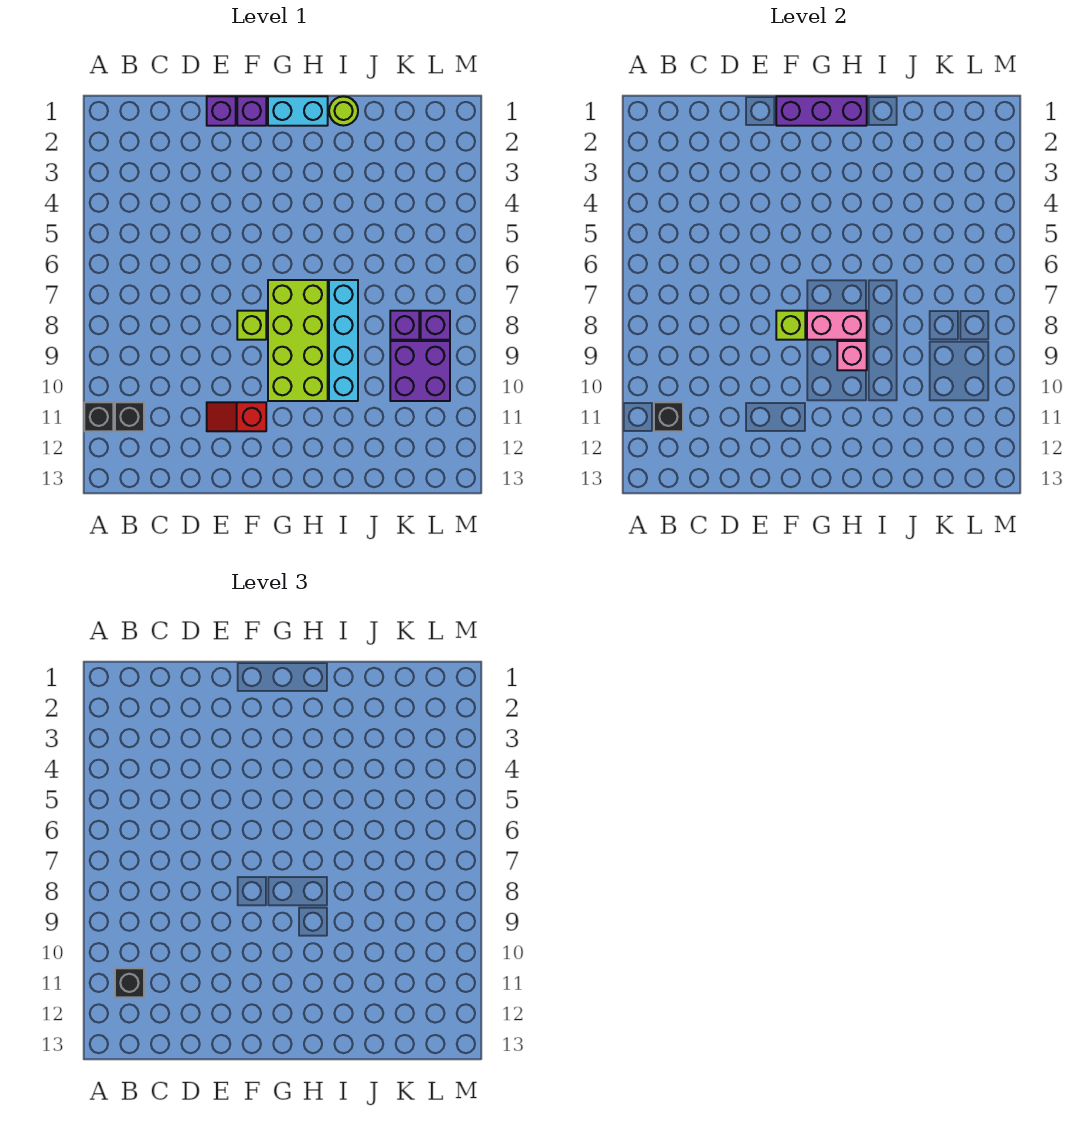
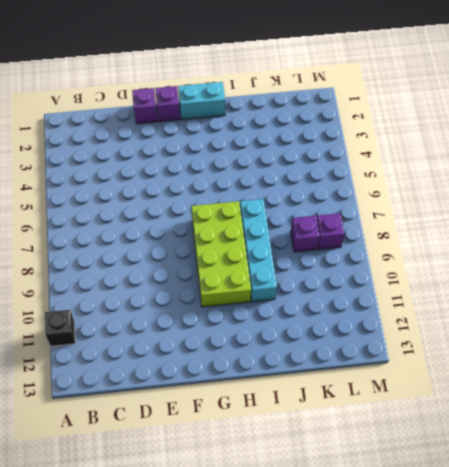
none -> black brick B11 level 1
none -> red slope E11:F11 level 1 top F
none -> lime brick F8 level 1

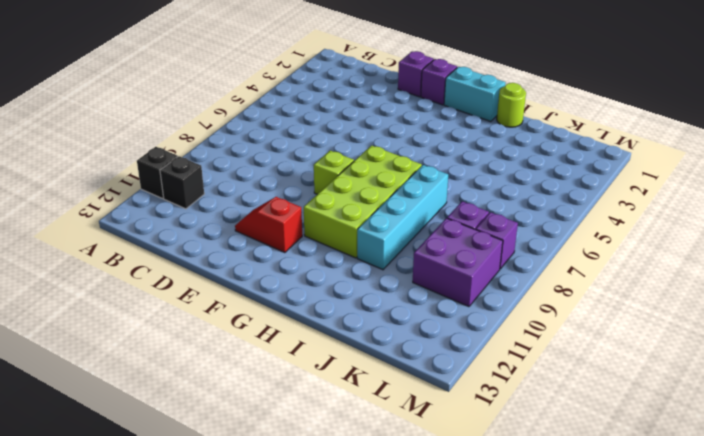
none -> black brick B11 level 2
none -> purple brick F1:H1 level 2
none -> lime brick F8 level 2

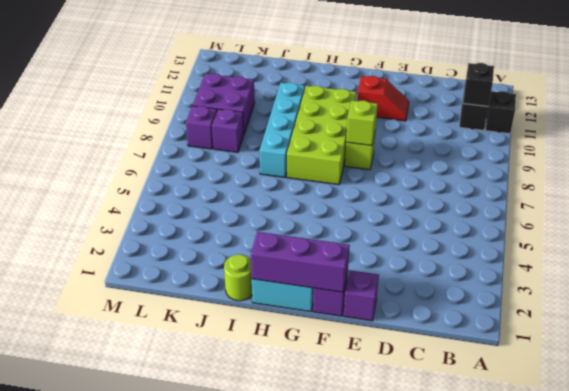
none -> pink brick G8:H8 level 2
none -> pink brick H9 level 2
none -> black brick B11 level 3

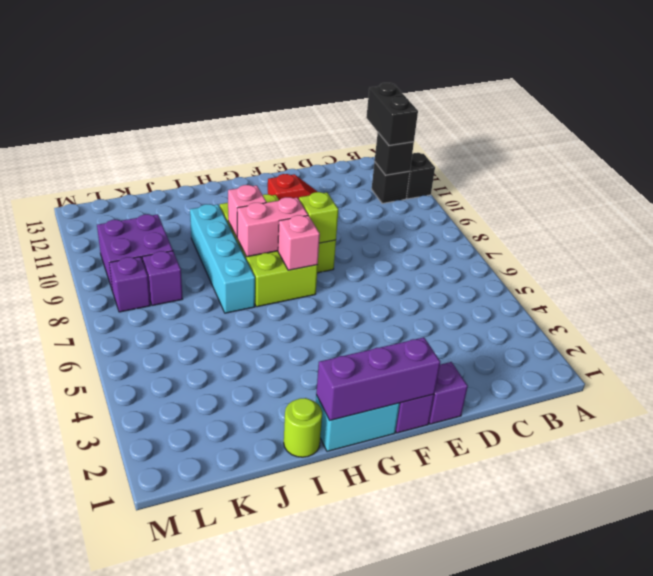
black brick B11:B12 level 3 -> black brick B11 level 3
pink brick G7 level 2 -> none

